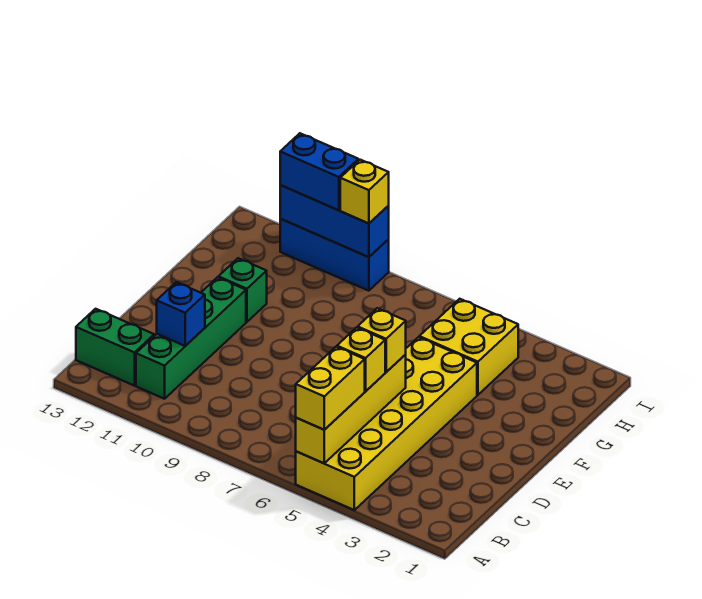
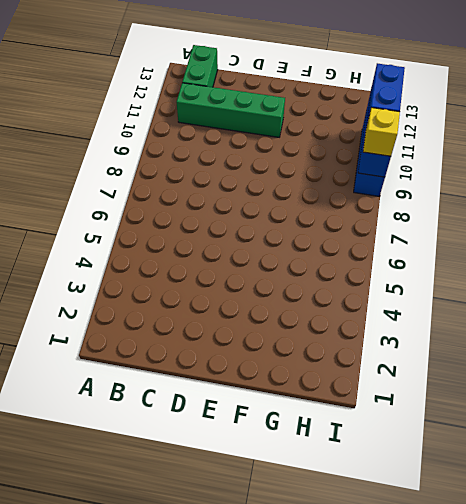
none -> yellow brick A4:F5 level 1
none -> green brick F11 level 1
none -> yellow brick G4:H5 level 1

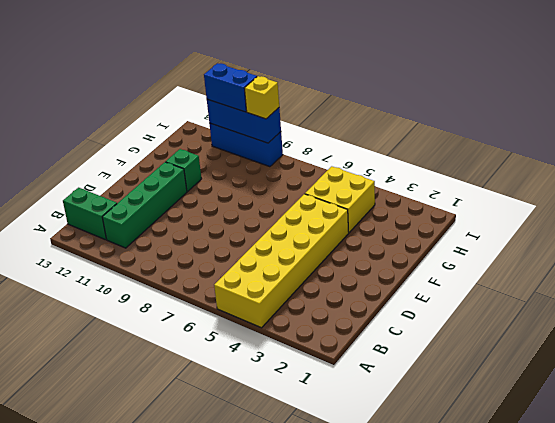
none -> yellow brick A5:D5 level 2
none -> blue brick C11 level 2
none -> yellow brick A5:B5 level 3

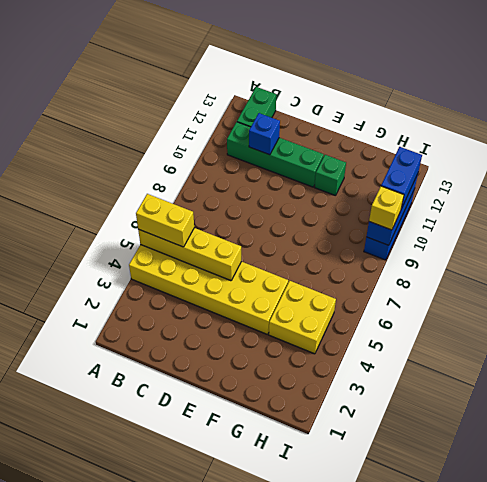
none -> yellow brick C5 level 3
none -> yellow brick D5 level 3

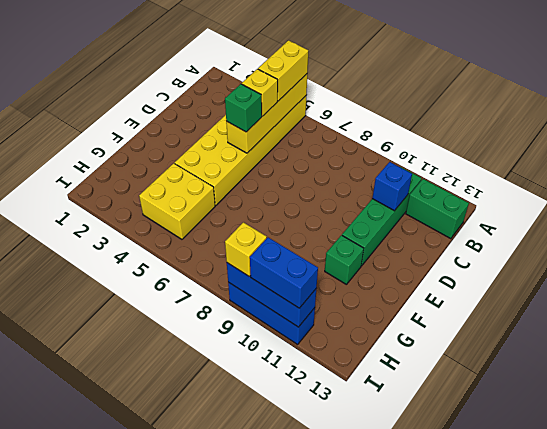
green brick D5 level 3 -> yellow brick D5 level 3

